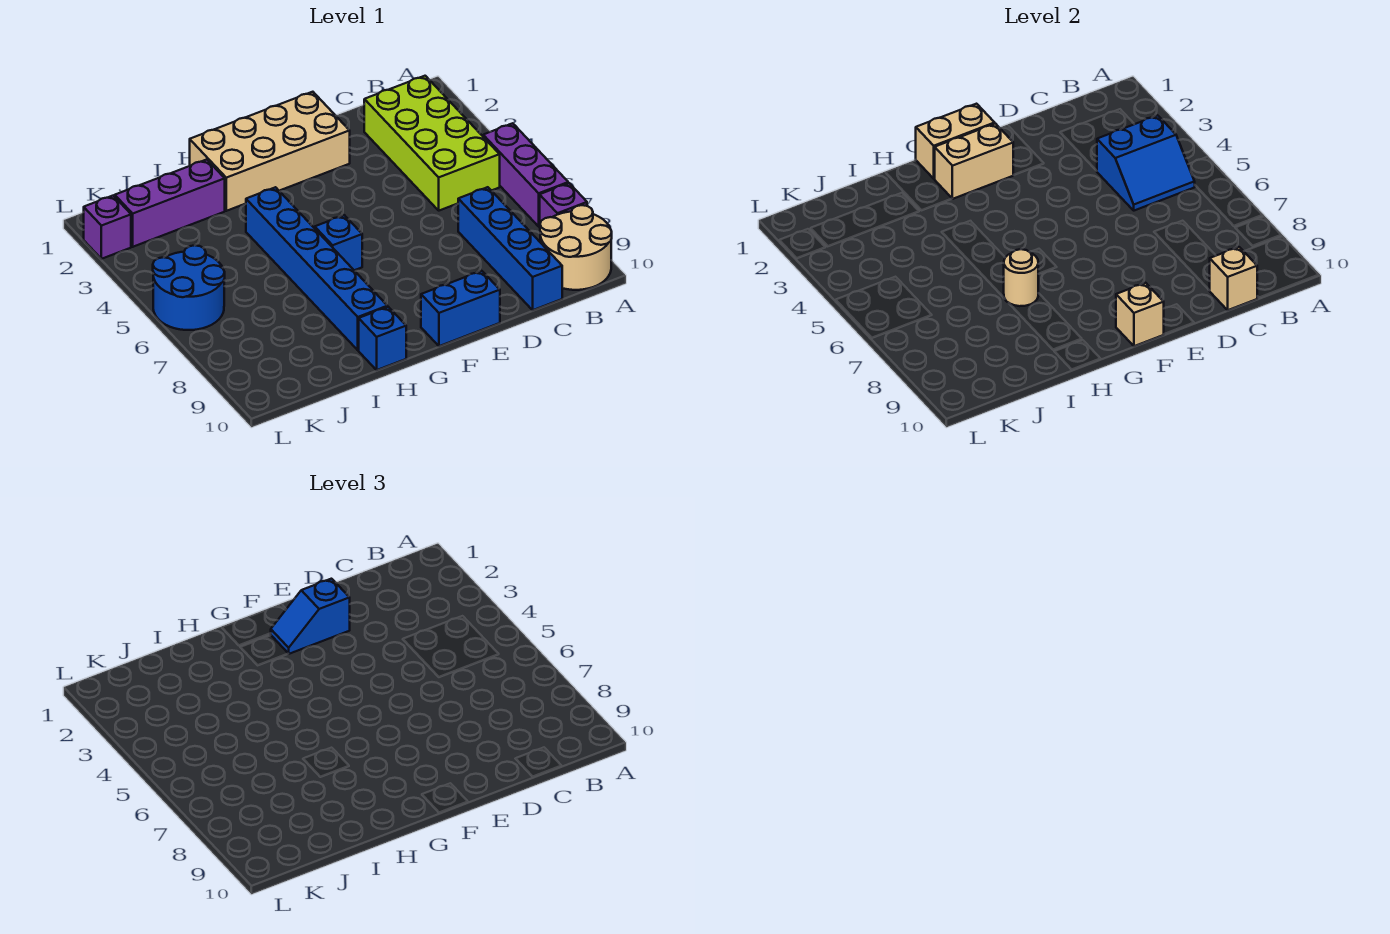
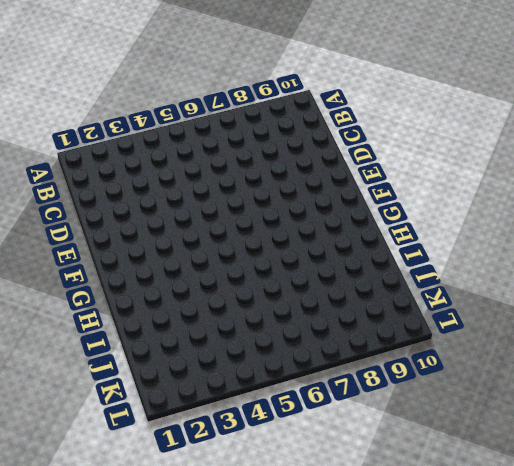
none -> purple brick A5:A7 level 1
none -> purple brick A8 level 1
none -> tan round brick A9:B10 level 1

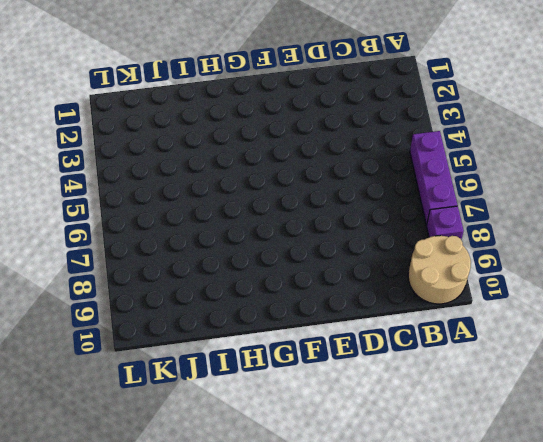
none -> lime brick B2:C5 level 1
none -> blue brick C7:C10 level 1
none -> tan brick E1:H2 level 1

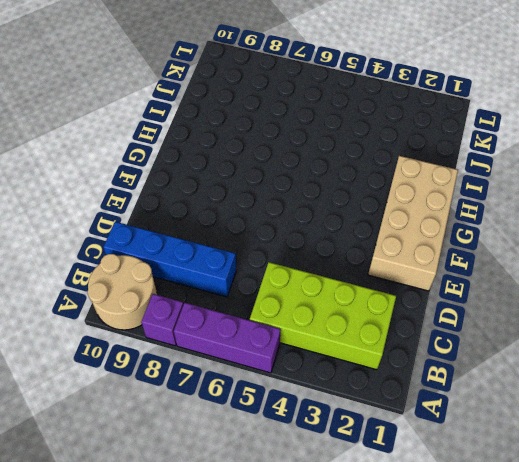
none -> blue brick E10:F10 level 1
none -> blue brick G6 level 1
none -> blue brick H4:H9 level 1

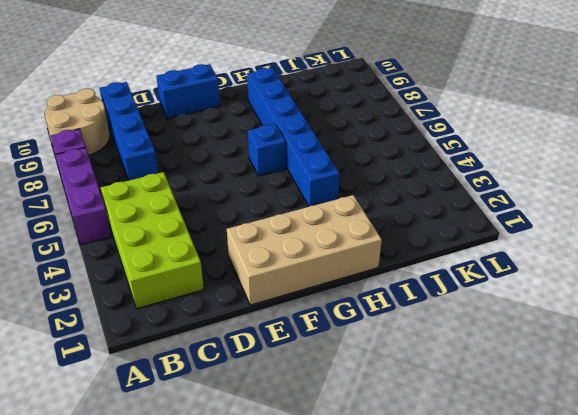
none -> blue brick H10 level 1
none -> purple brick I2:K2 level 1
none -> blue round brick K5:L6 level 1

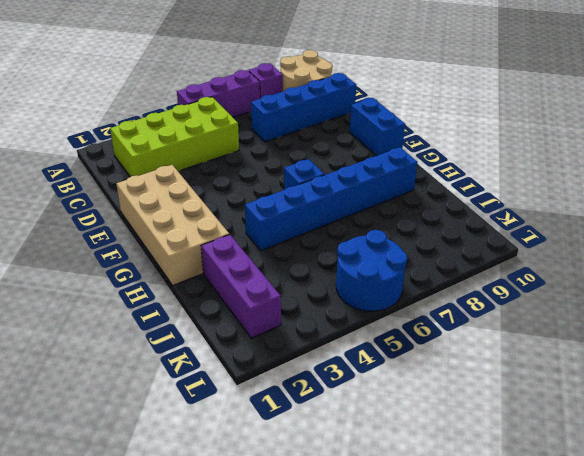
none -> blue brick H10 level 1
none -> purple brick L2 level 1
none -> blue slope B4:C5 level 2 top 4

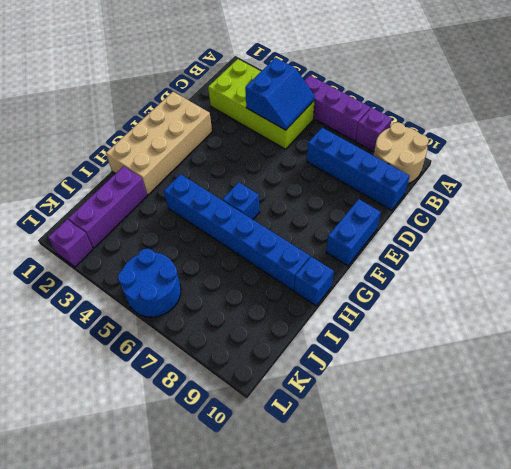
none -> tan brick C10 level 2
none -> tan brick F1:G1 level 2
none -> tan brick F2:G2 level 2

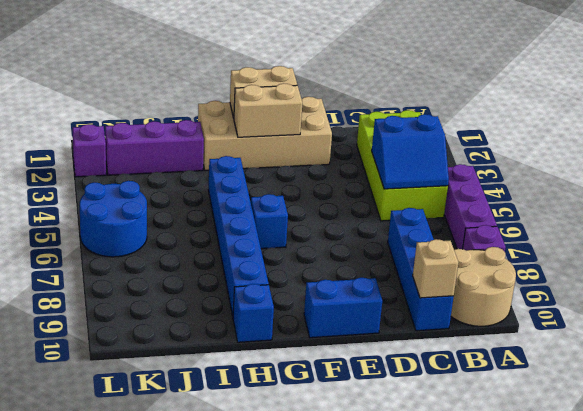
none -> tan brick F10 level 2
none -> tan round brick H7 level 2
none -> blue slope E2:F2 level 3 top E

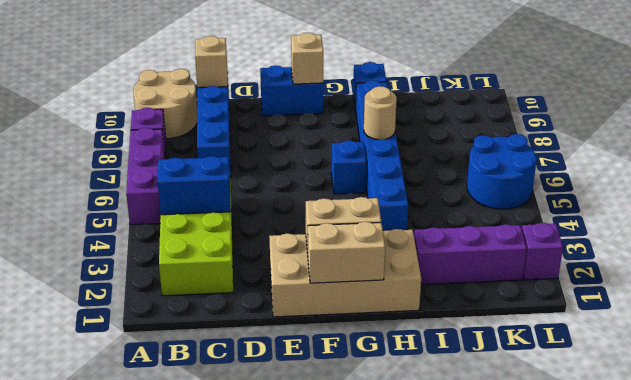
none -> blue slope E2:F2 level 3 top E

